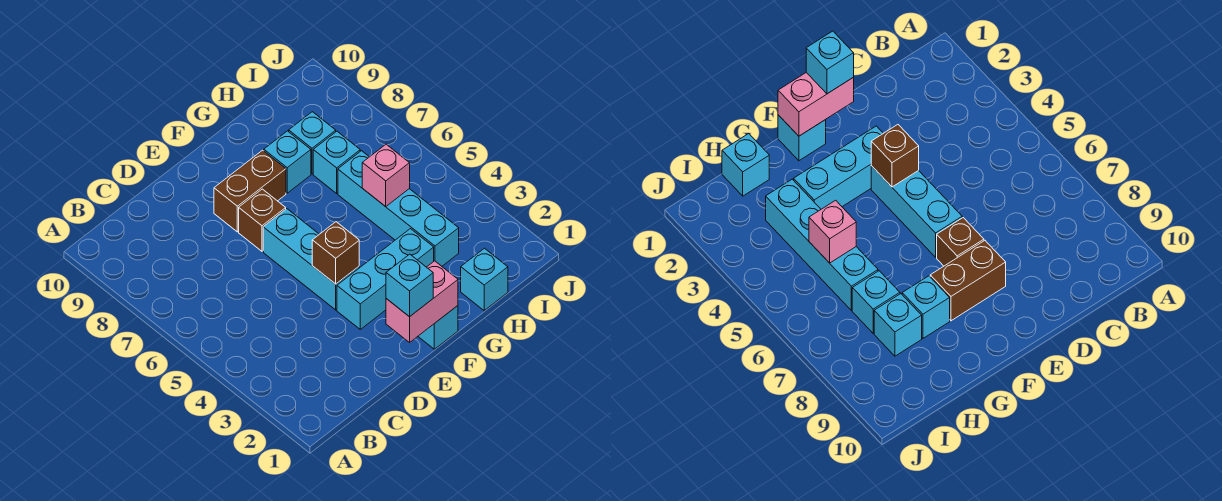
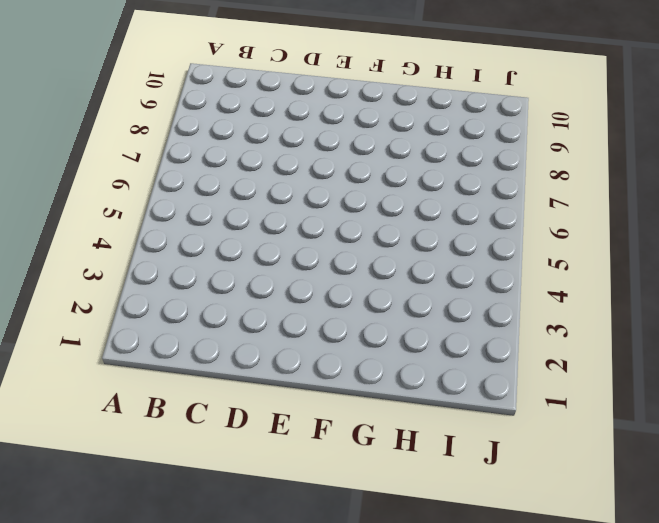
none -> cyan brick E3:G3 level 1
none -> cyan brick E4:E6 level 1
none -> brown brick E7 level 1

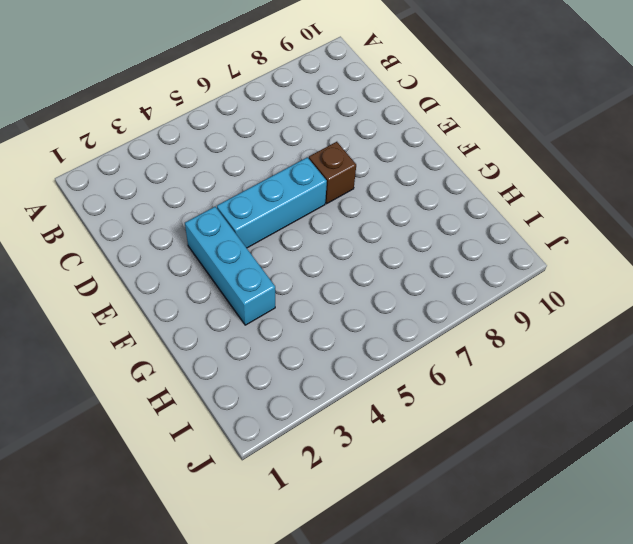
none -> brown brick E8:F8 level 1
none -> cyan brick F1 level 1
none -> cyan brick G8 level 1

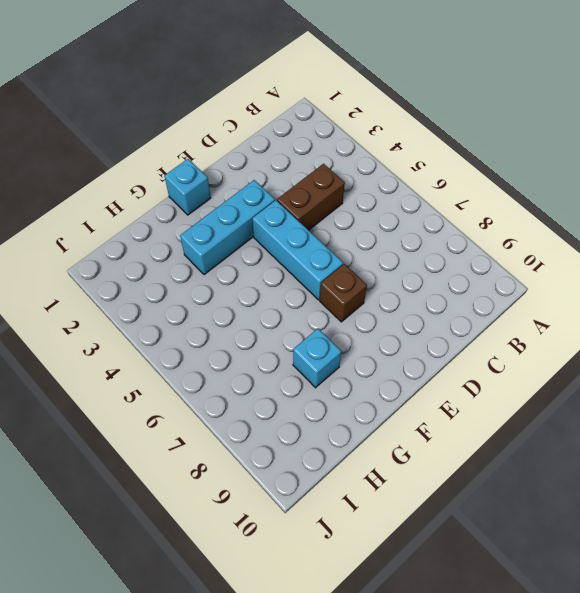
brown brick C4:D4 level 1 -> brown brick E8:F8 level 1
none -> cyan brick H1 level 1
none -> cyan brick H3:H6 level 1
none -> cyan brick H7 level 1

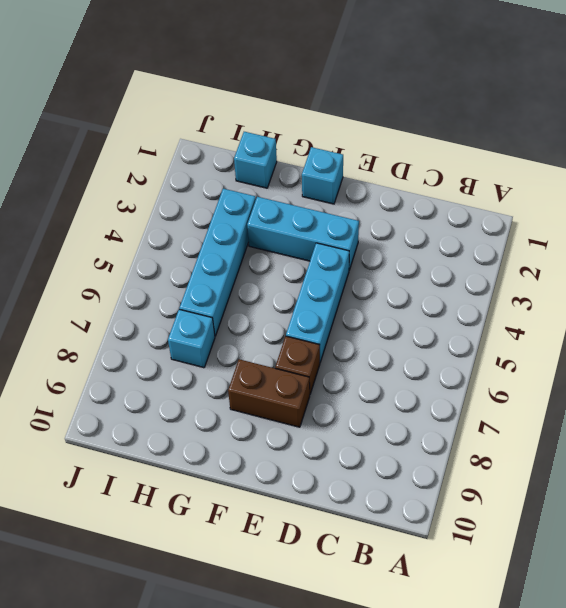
none -> cyan brick G8 level 1
none -> cyan brick H8 level 1
none -> pink brick E1:F1 level 2

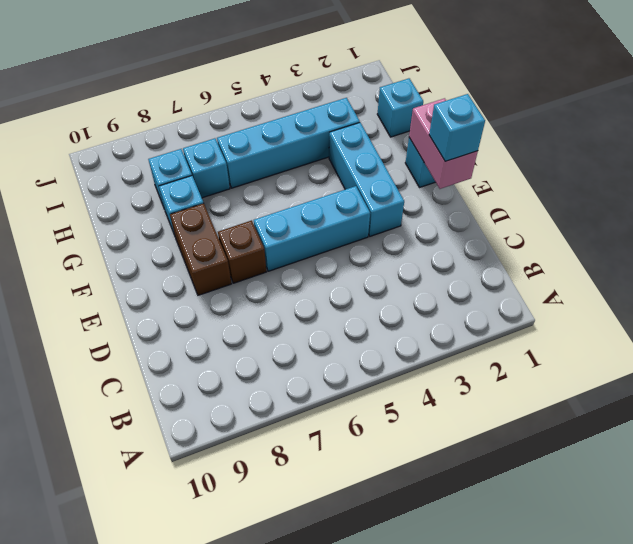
none -> brown brick E4 level 2
none -> pink brick H5 level 2

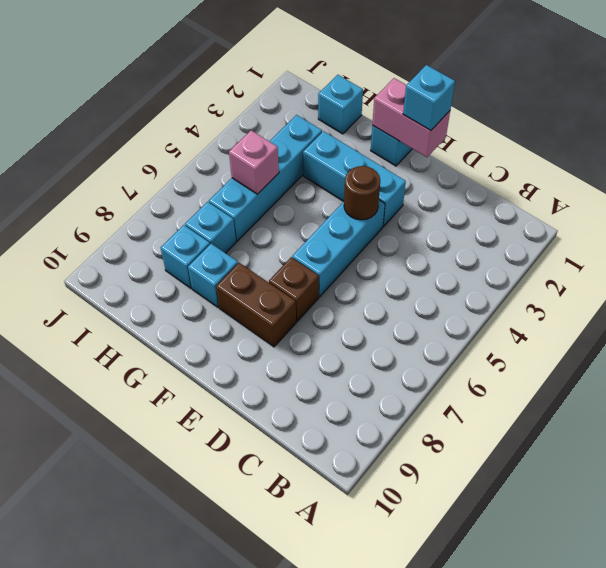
brown round brick E4 level 2 -> brown brick E4 level 2

